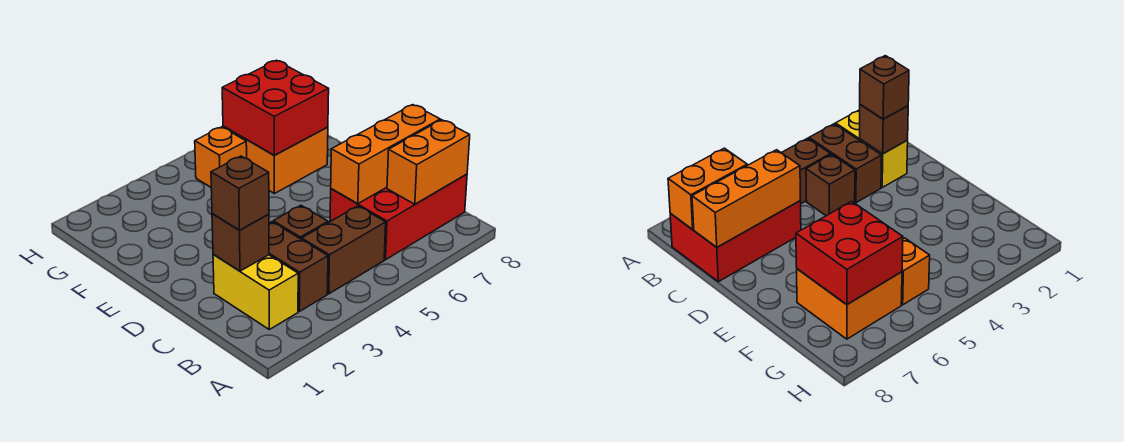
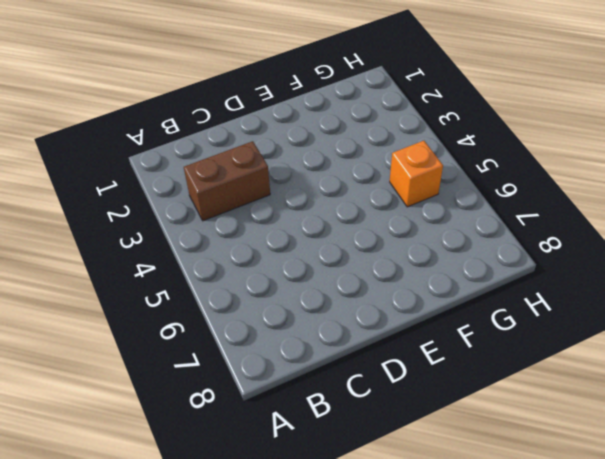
none -> yellow brick B2:C2 level 1
none -> brown brick B4:B5 level 1
none -> red brick B6:C8 level 1

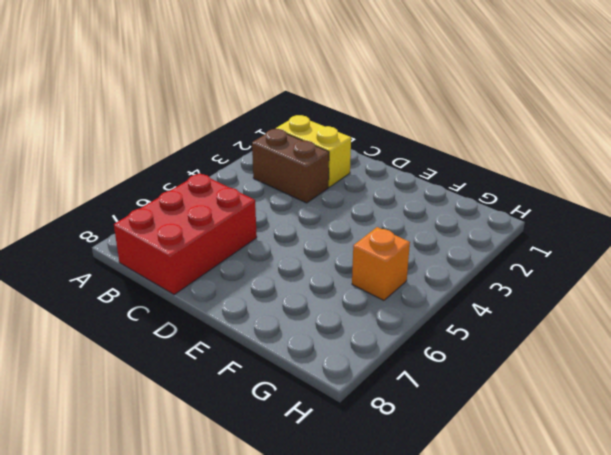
none -> brown brick B4:B5 level 1
none -> brown brick C4 level 1
none -> orange brick F6:G7 level 1

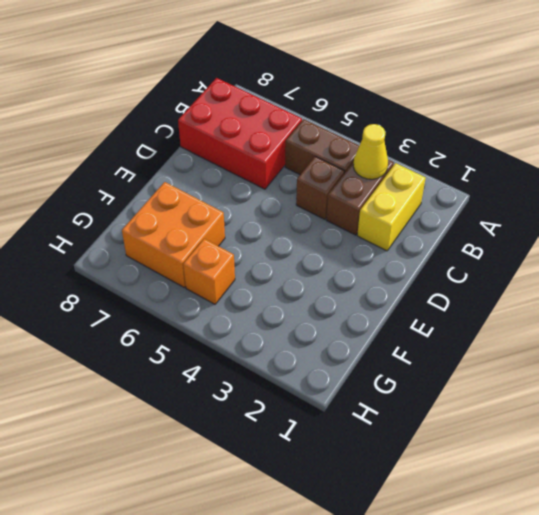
yellow cone B3 level 2 -> none
none -> orange brick B7:B8 level 2
none -> brown brick C2 level 2
none -> orange brick C6:C8 level 2

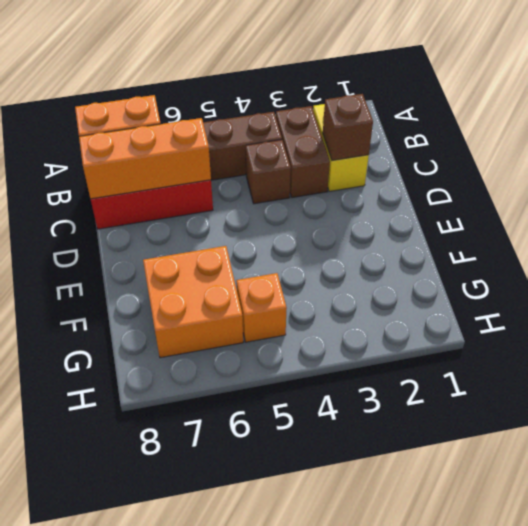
none -> red brick F6:G7 level 2
none -> brown brick C2 level 3

